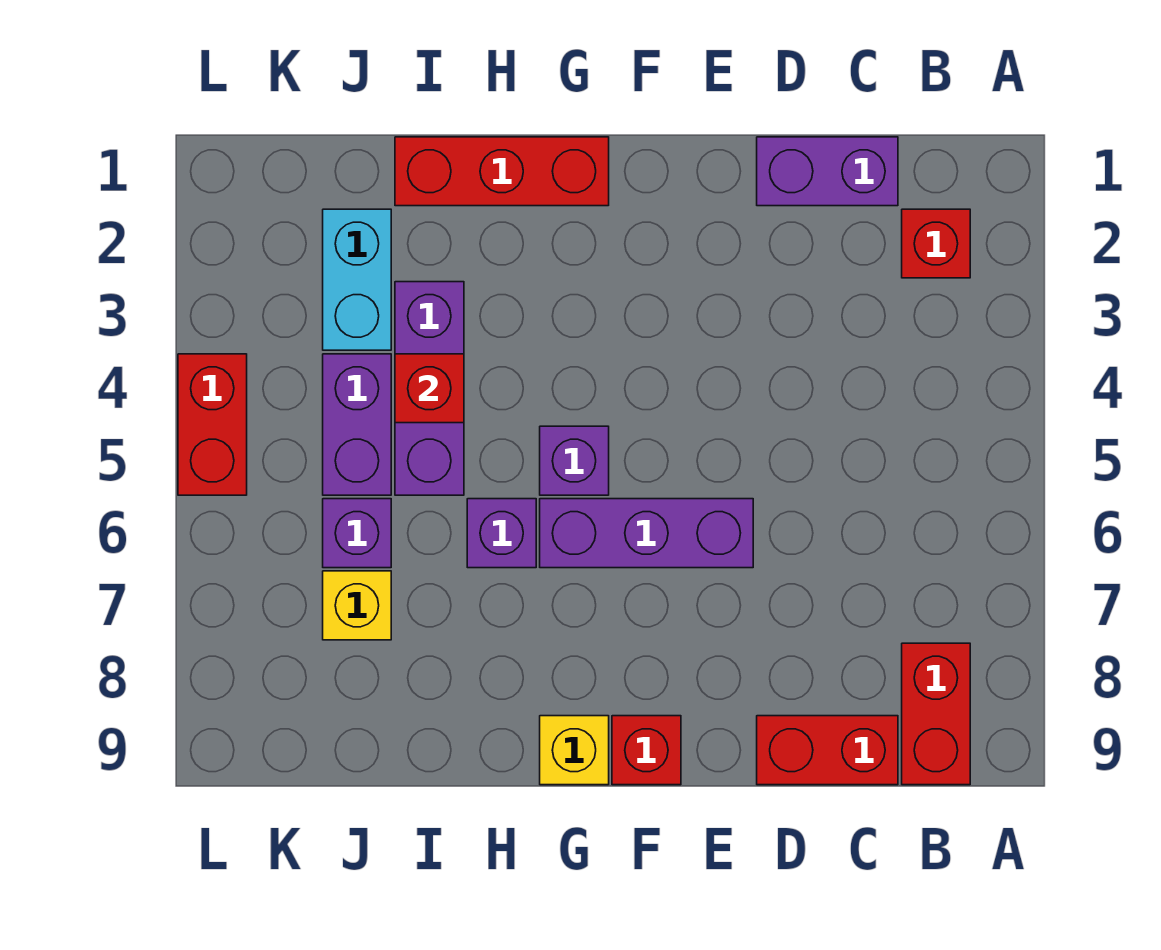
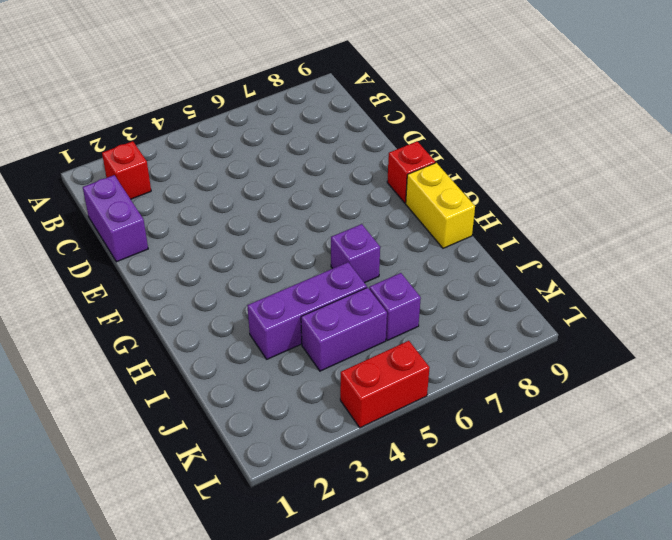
yellow brick G9:H9 level 1 -> yellow brick G9 level 1
none -> red brick B8:B9 level 1
none -> red brick C9:D9 level 1
none -> purple brick E6:G6 level 1

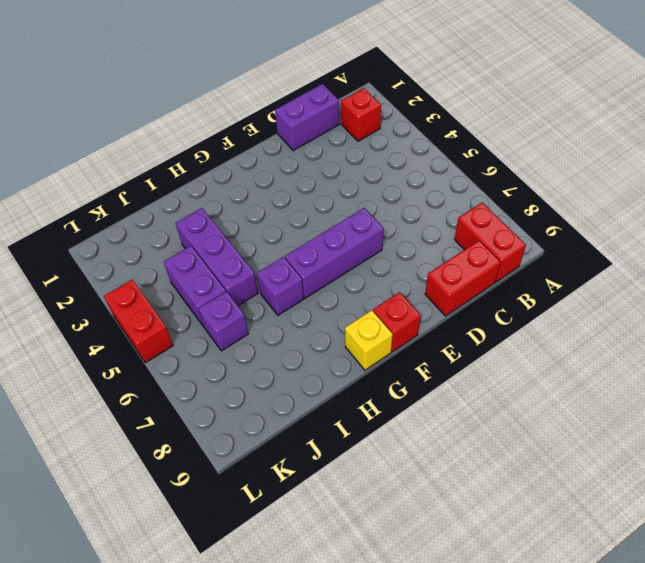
none -> red brick G1:I1 level 1
none -> purple brick G5 level 1
none -> cyan brick J2:J3 level 1

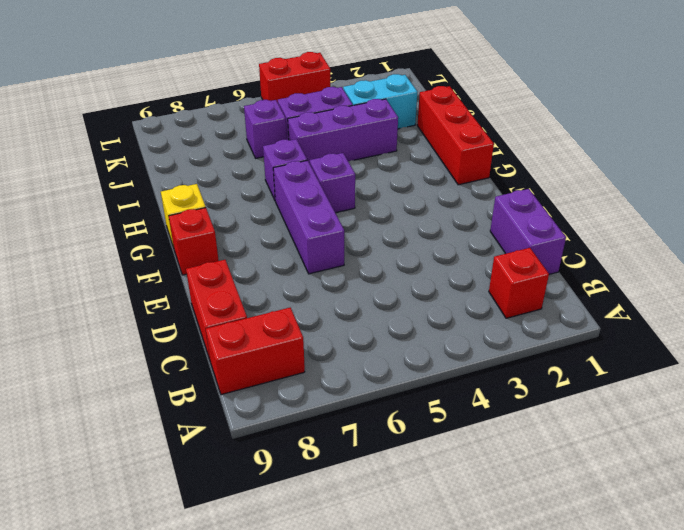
none -> yellow brick J7 level 1
none -> red brick I4 level 2

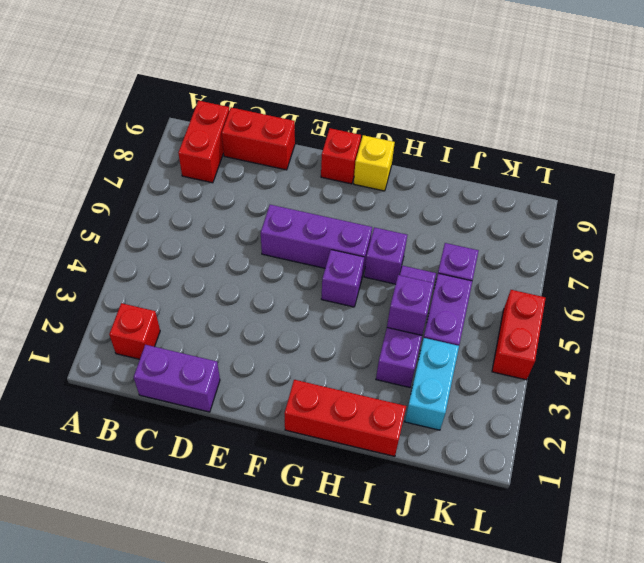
purple brick I4 level 2 -> red brick I4 level 2
none -> yellow brick J7 level 1

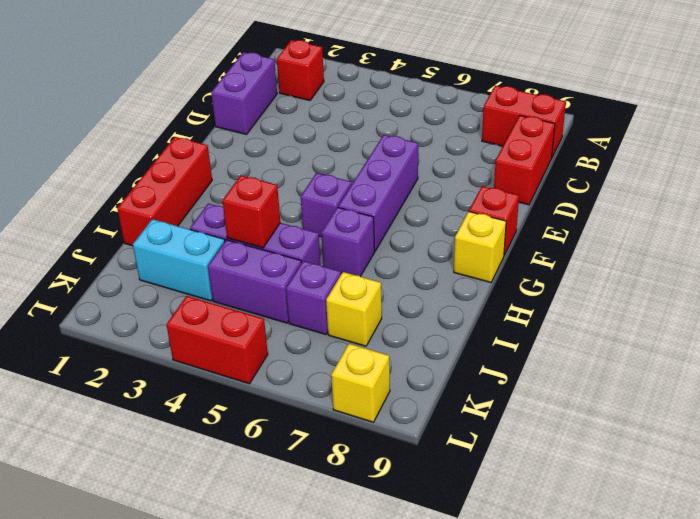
yellow brick L8 level 1 -> none

